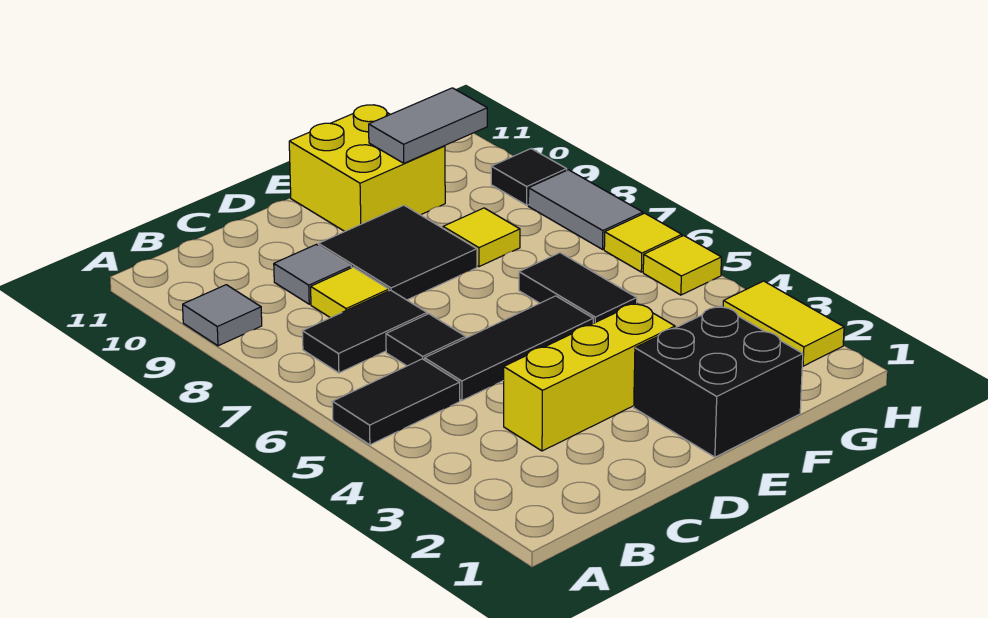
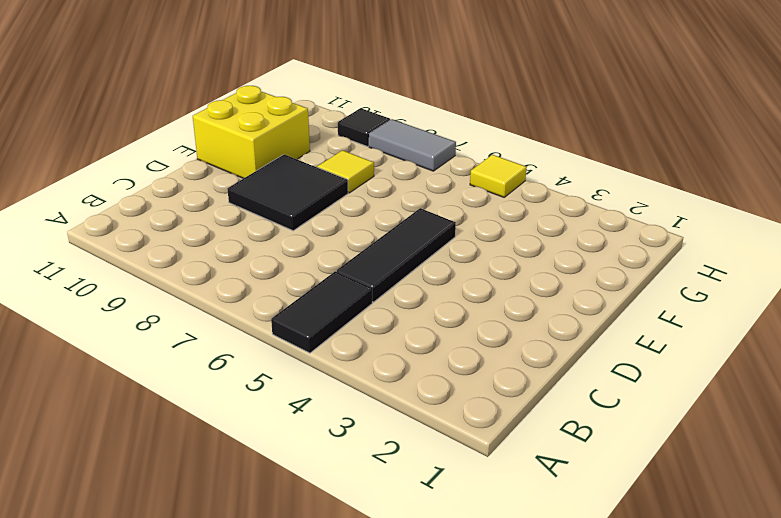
none -> grey tile A9 level 1
none -> black tile B7:C7 level 1
none -> yellow brick C3:E3 level 1

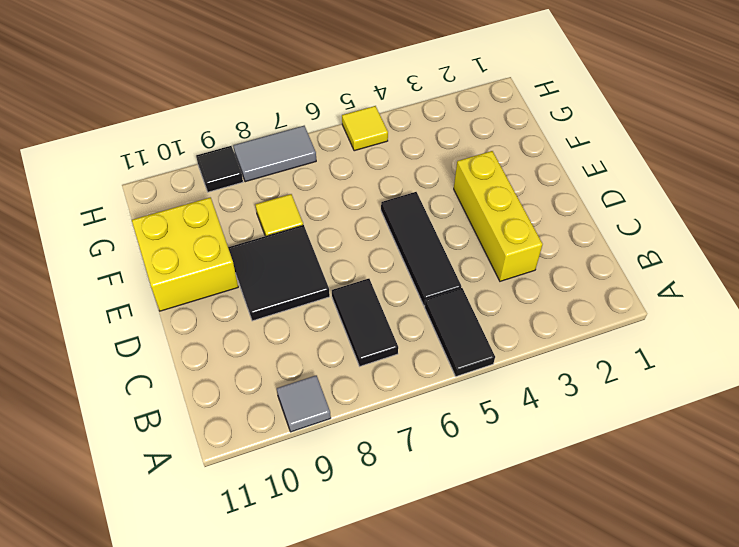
none -> black tile C6 level 1
none -> yellow tile C8 level 1
none -> grey tile C9 level 1

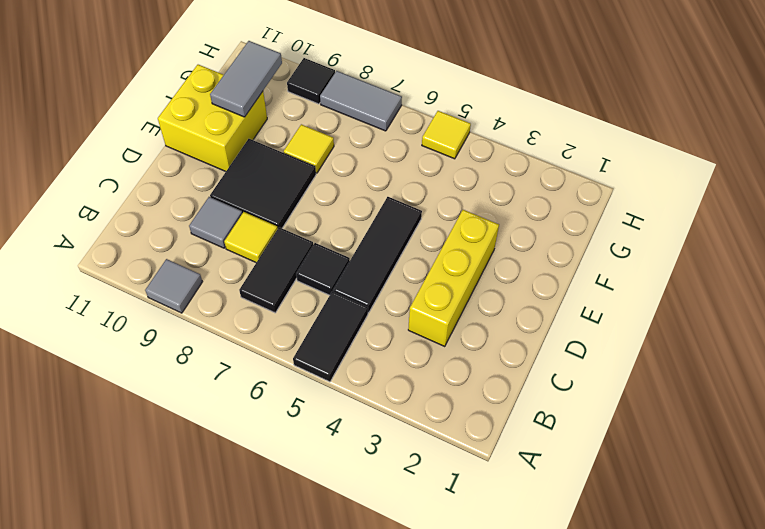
none -> black brick E1:F2 level 1
none -> black tile F5:F6 level 1
none -> yellow tile H2:H3 level 1

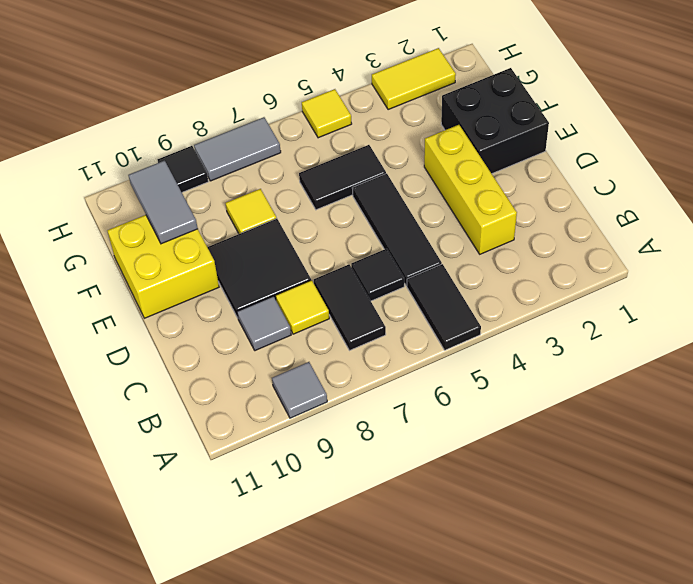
none -> yellow tile H6 level 1

